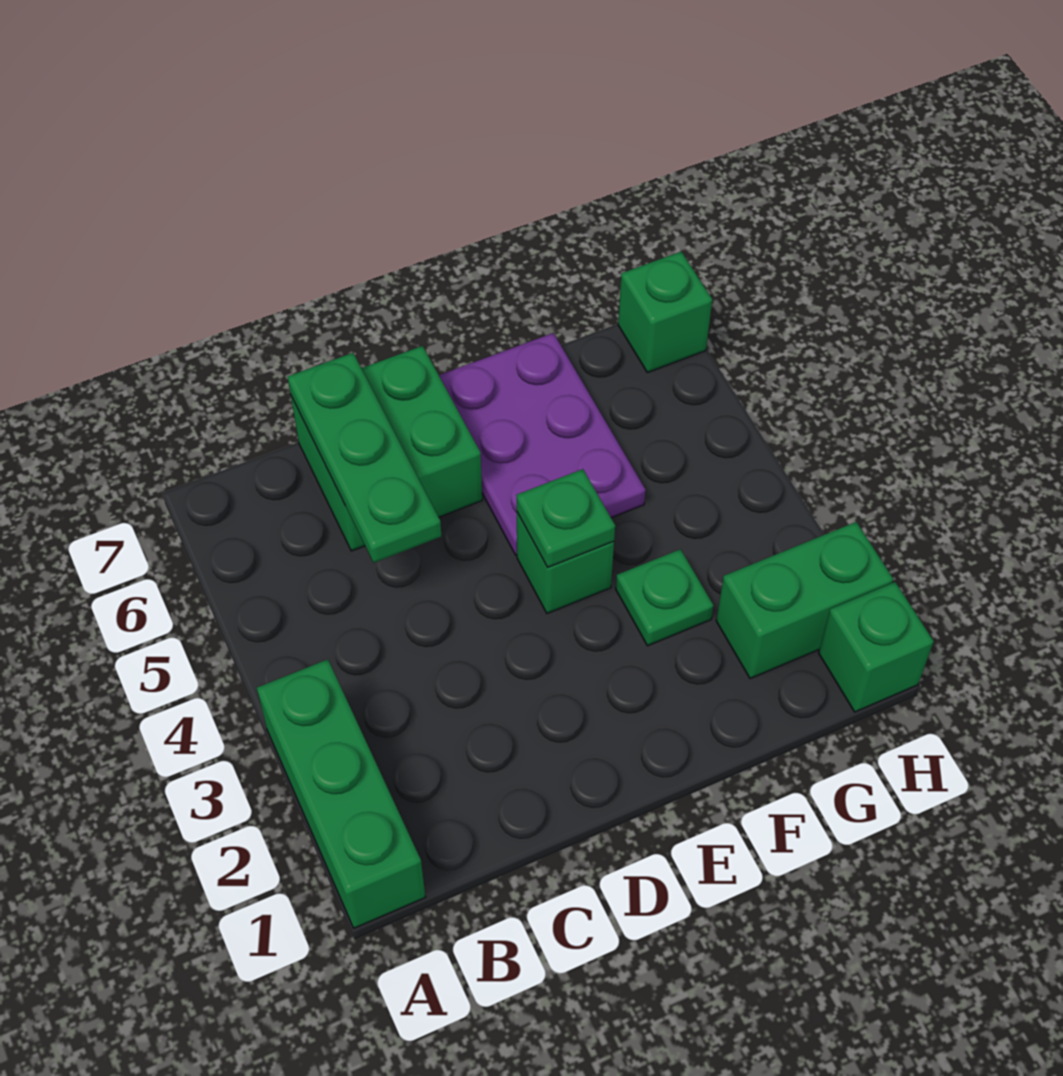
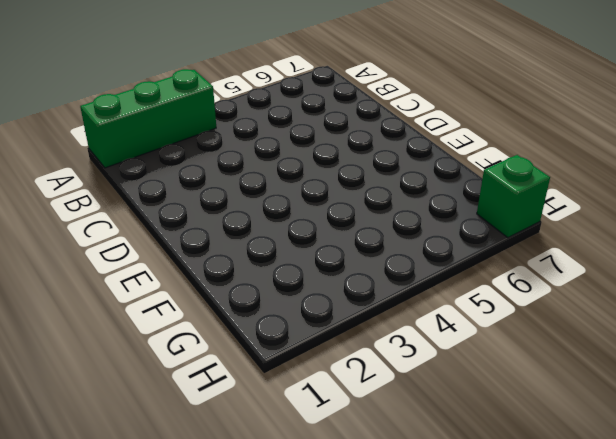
none -> green brick C6:D7 level 1
none -> green brick E4 level 1

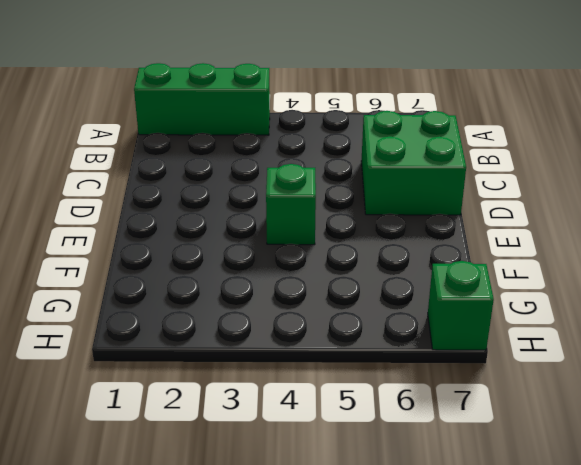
none -> purple plate E5:F7 level 1
none -> green plate F3 level 1

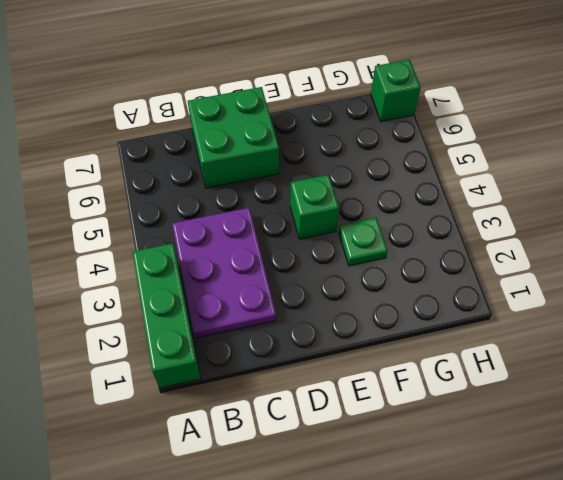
purple plate B2:C4 level 1 -> purple plate E5:F7 level 1
none -> green brick G2:H2 level 1
none -> green brick H1 level 1

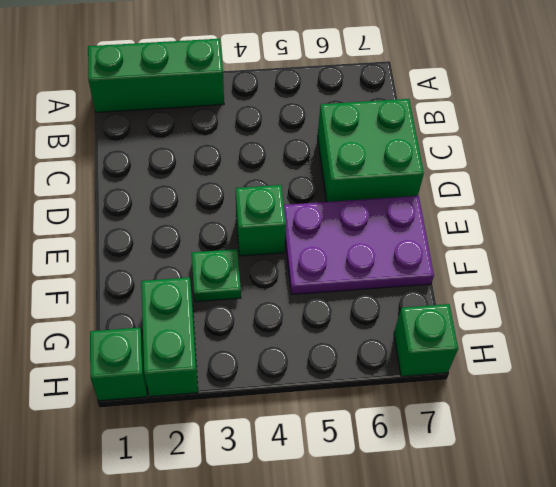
none -> green plate C5:C7 level 2
none -> green plate E4 level 2

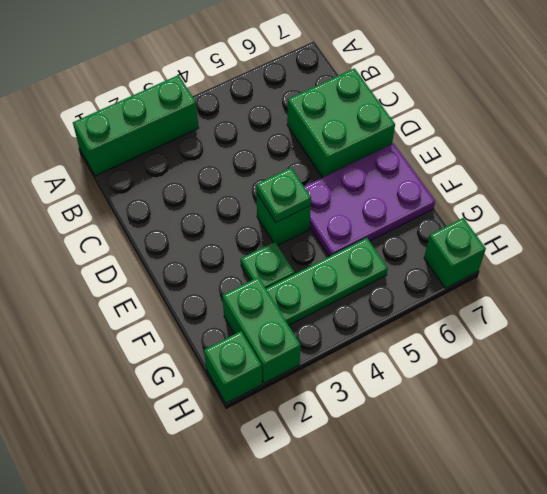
green plate G3:G5 level 1 -> green plate C5:C7 level 2

